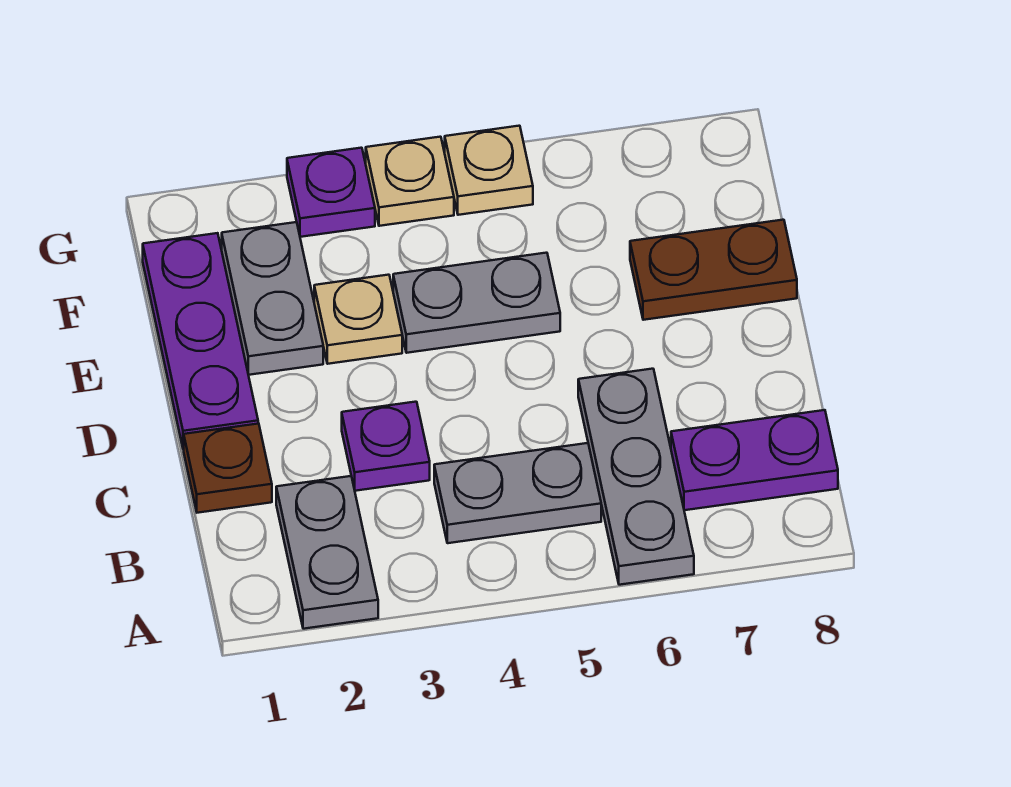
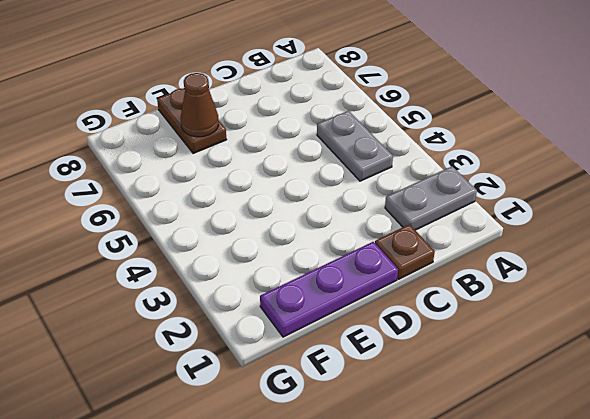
brown cone E7 level 2 -> none
none -> grey plate A6:C6 level 1
none -> purple plate B7:B8 level 1
none -> purple plate C3 level 1

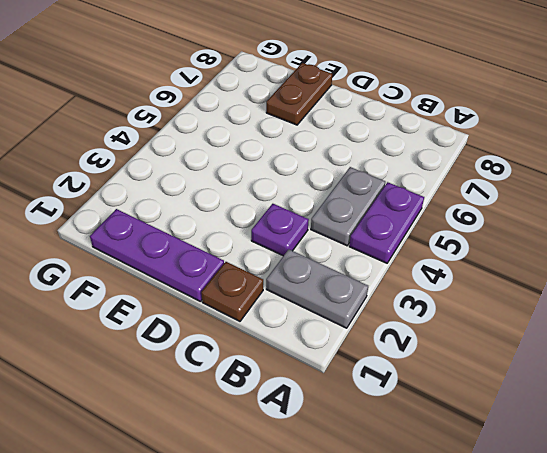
purple plate A4:A5 level 1 -> purple plate B7:B8 level 1
none -> grey plate A6:C6 level 1
none -> grey plate E2:F2 level 1
none -> tan plate E3 level 1

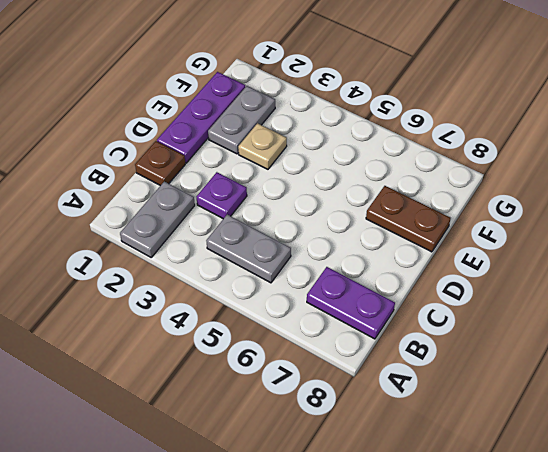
none -> grey plate A6:C6 level 1
none -> grey plate E4:E5 level 1
none -> purple plate G3 level 1

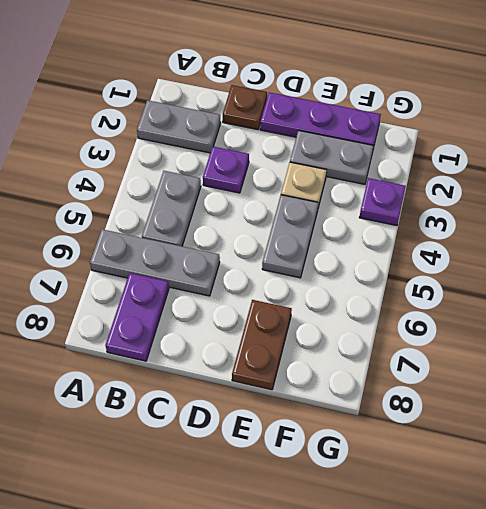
none -> tan plate G4 level 1
none -> tan plate G5 level 1

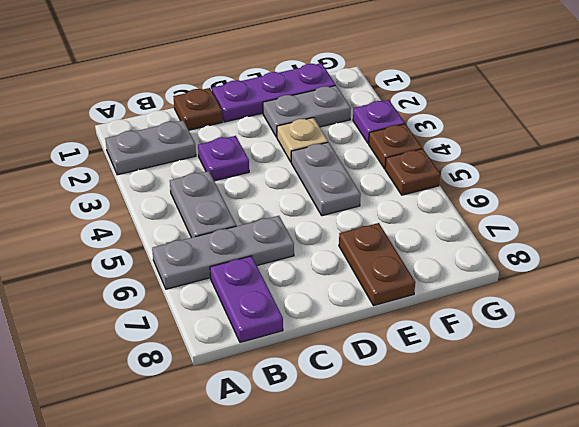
brown plate G4 level 1 -> tan plate G4 level 1
brown plate G5 level 1 -> tan plate G5 level 1

